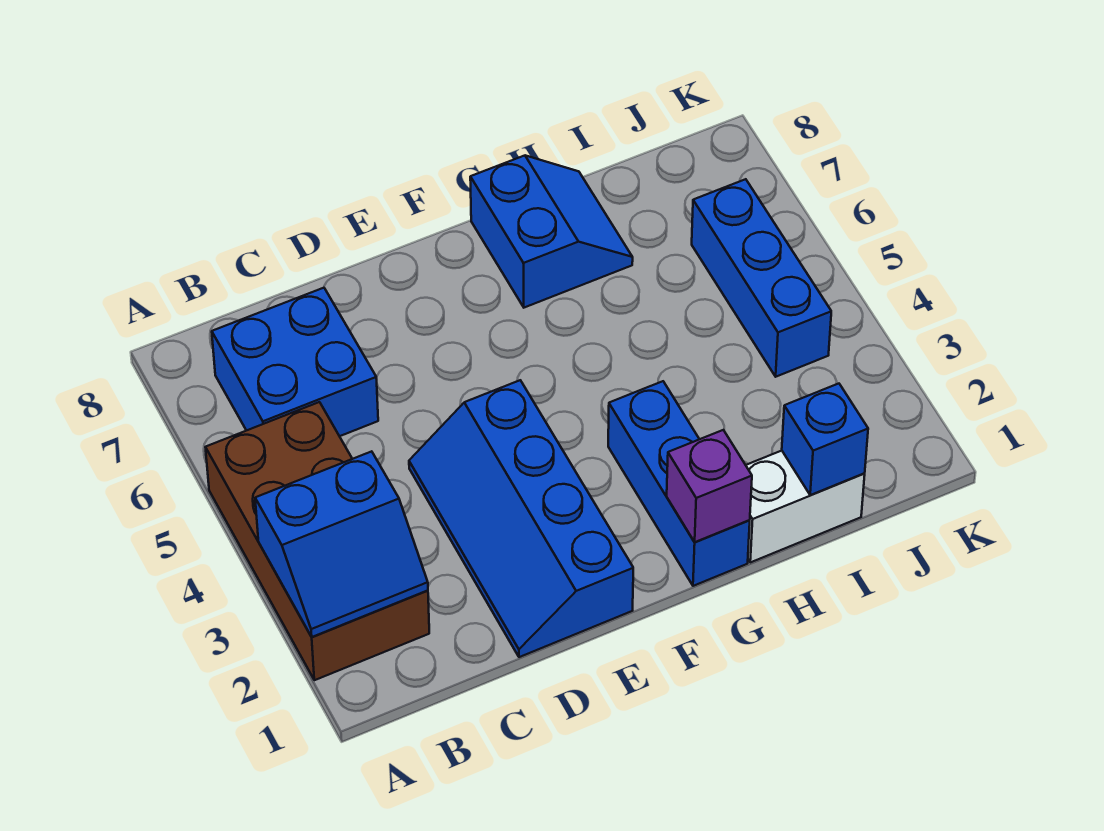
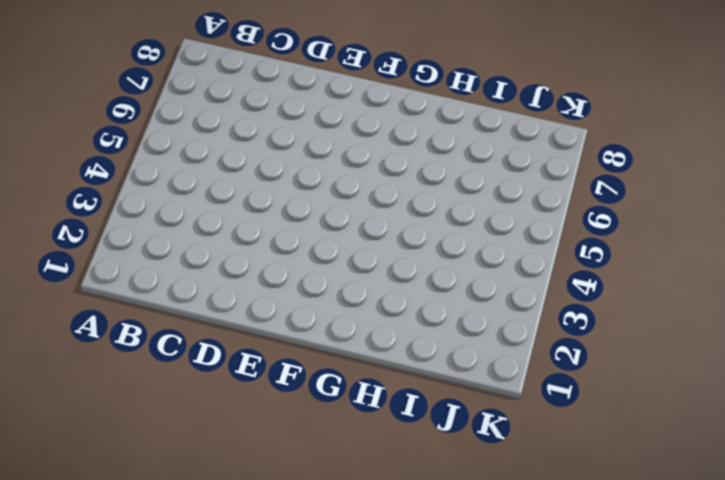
none -> brown brick A2:B5 level 1
none -> blue brick B6:C7 level 1

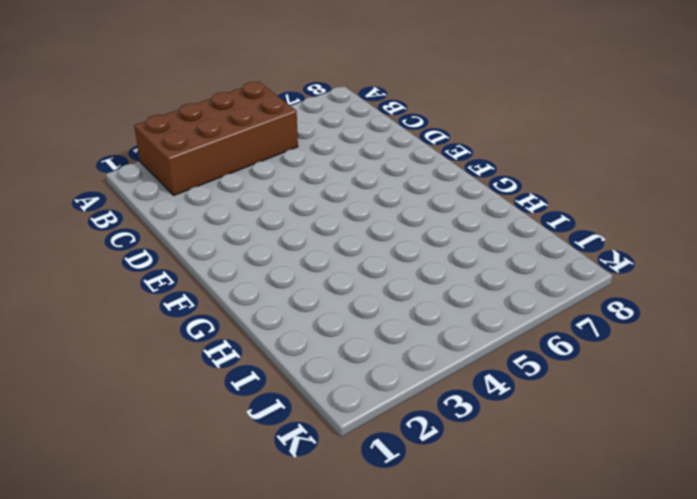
none -> blue brick B6:C7 level 1
none -> blue slope D1:E4 level 1 top E

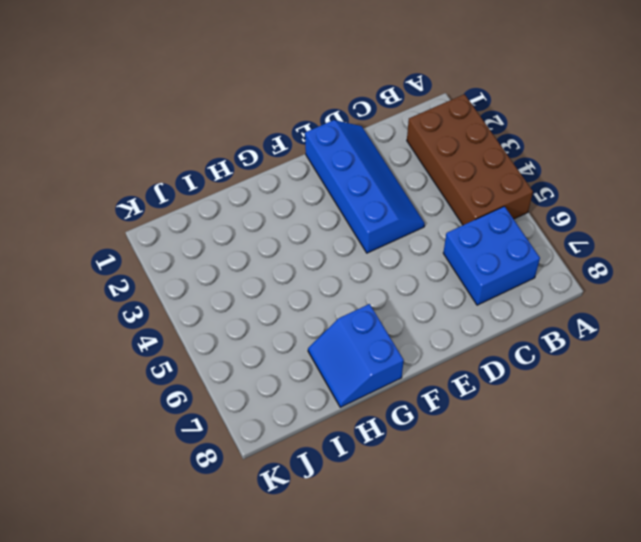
none -> blue brick G1:G3 level 1
none -> white brick H1:I1 level 1

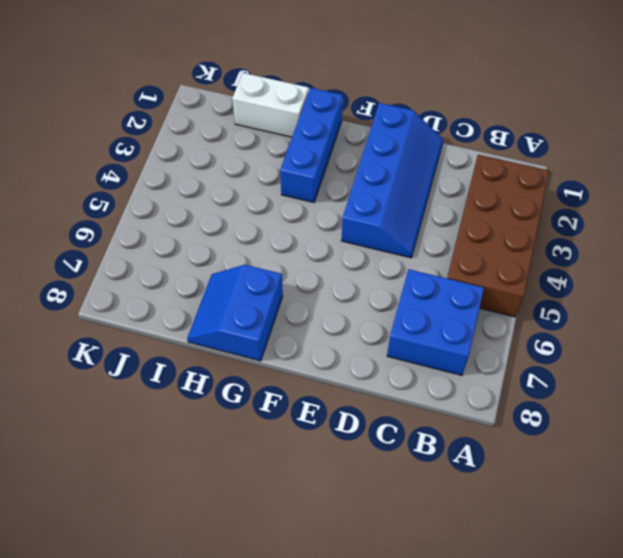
none -> blue brick J4:J6 level 1
none -> blue slope A2:B3 level 2 top 3

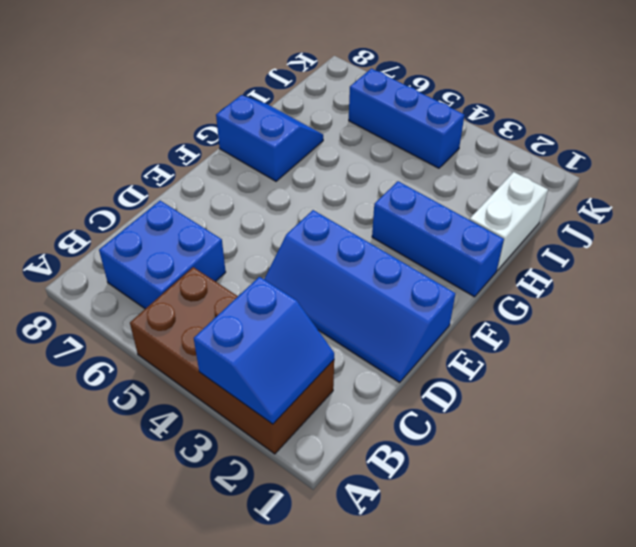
none -> purple brick G1 level 2
none -> blue brick I1 level 2

